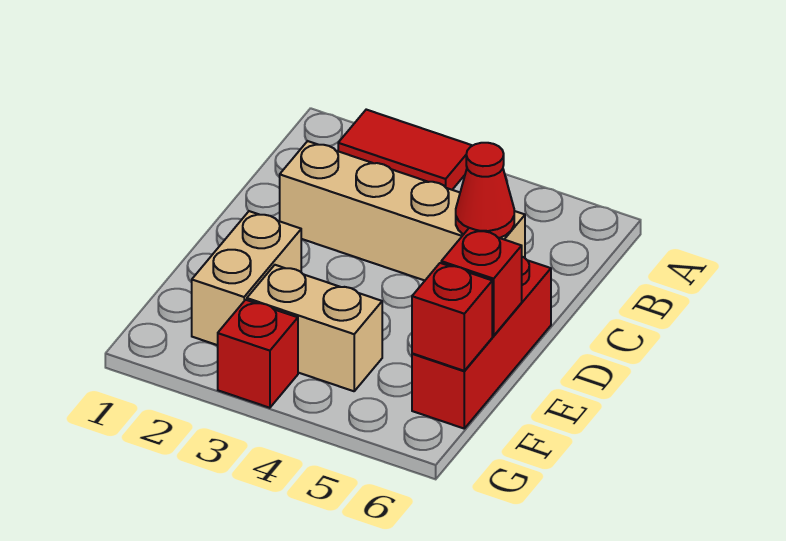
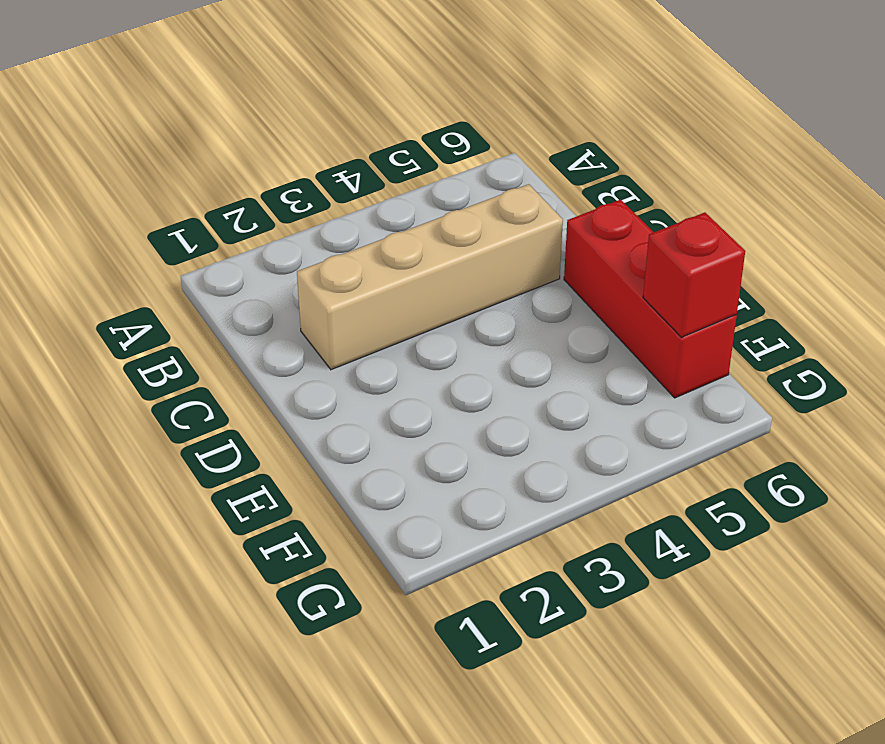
none -> red tile A2:A3 level 1
none -> tan brick E2:F2 level 1

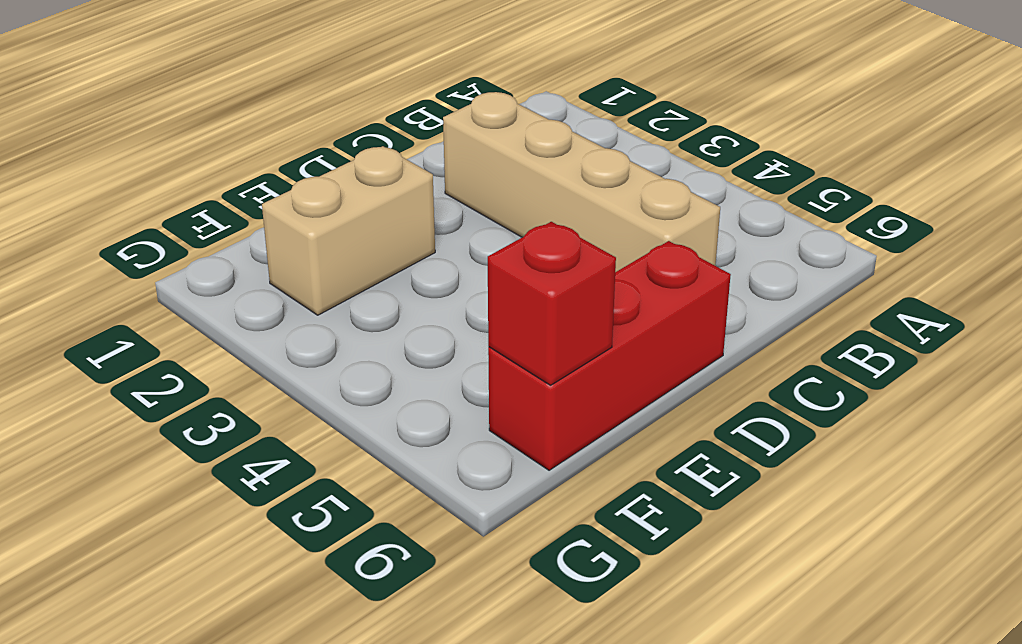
none -> red tile A2:A3 level 1
none -> tan brick F3:F4 level 1

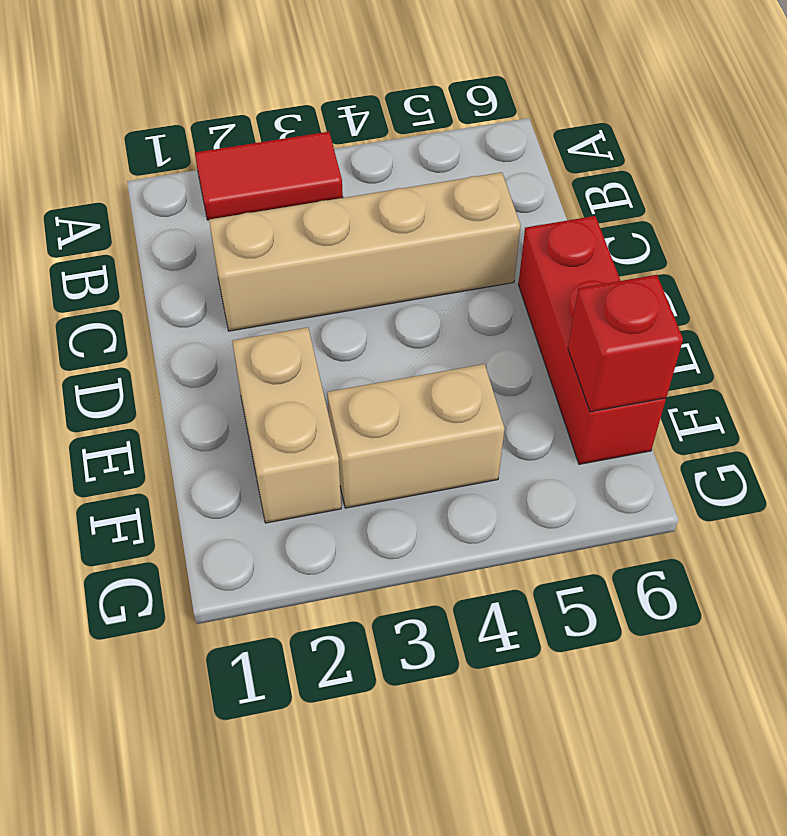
none -> red brick G3 level 1
none -> red cone C5 level 2

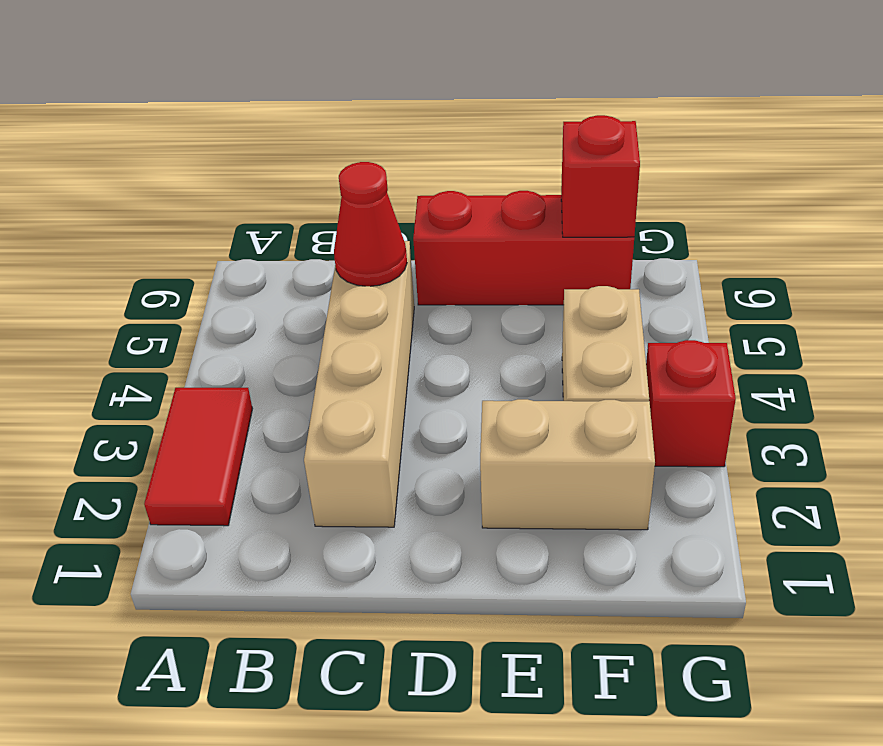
none -> red brick E6 level 2

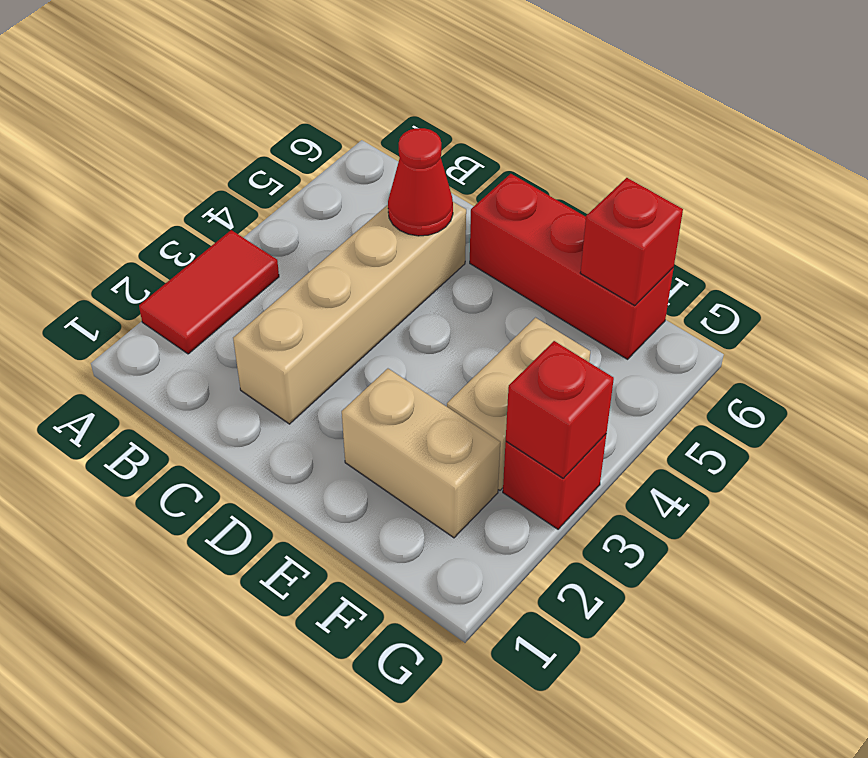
red brick G3 level 2 -> red brick E6 level 2

